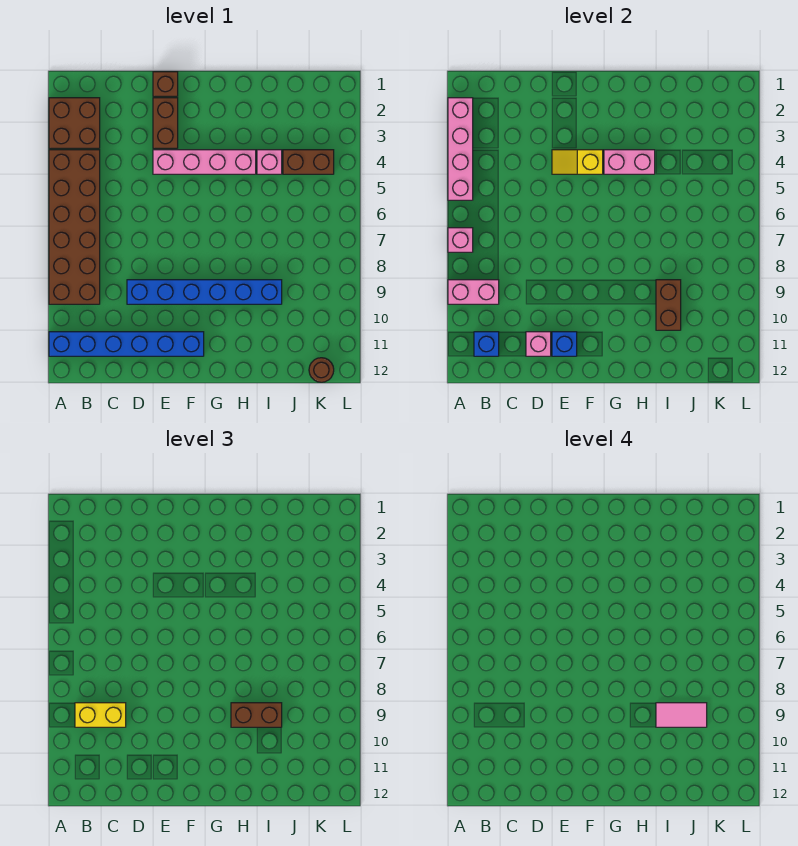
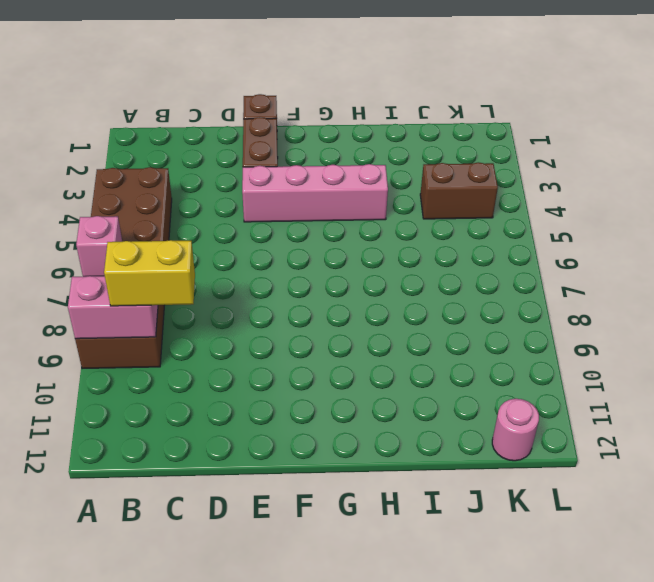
pink round brick K12 level 1 -> brown round brick K12 level 1
none -> brown brick A2:B3 level 1
none -> blue brick A11:F11 level 1
none -> blue brick D9:I9 level 1

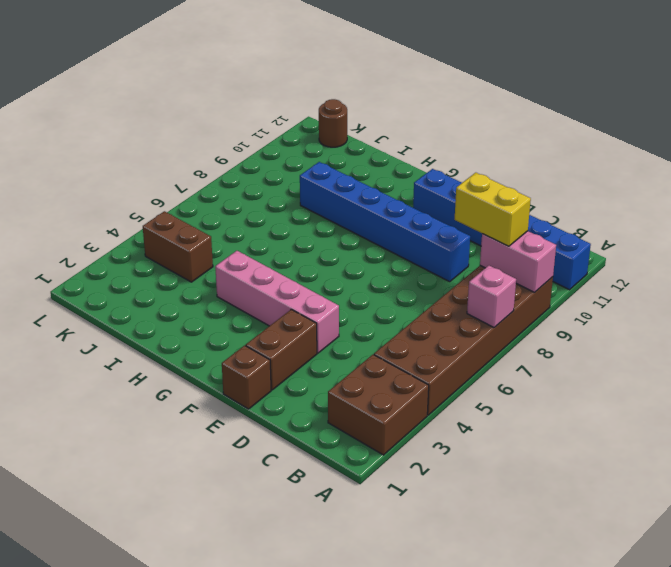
none -> pink brick I4 level 1
none -> pink brick A2:A5 level 2
none -> blue brick B11 level 2

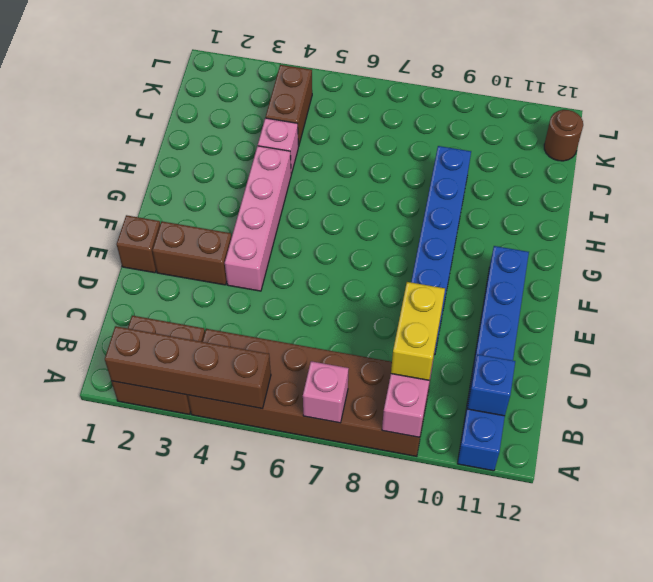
brown brick A2:A5 level 2 -> pink brick A2:A5 level 2
none -> pink brick D11 level 2
none -> yellow slope E4:F4 level 2 top F
none -> blue brick E11 level 2

